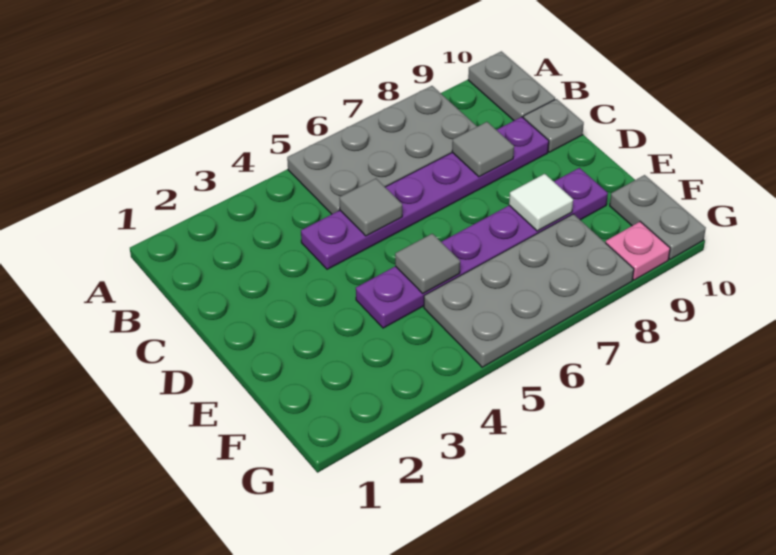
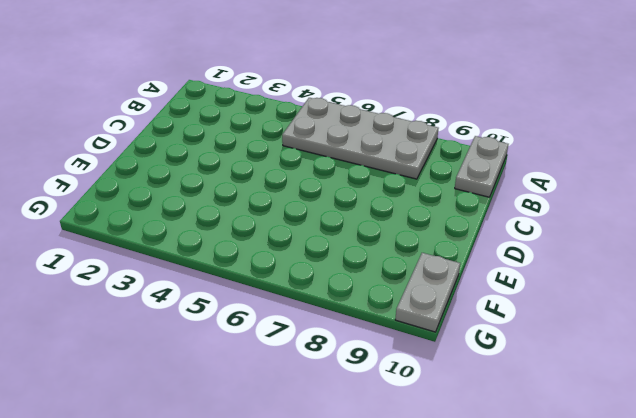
none -> purple plate C4:C9 level 1
none -> grey plate C10 level 1
none -> purple plate E4:E9 level 1

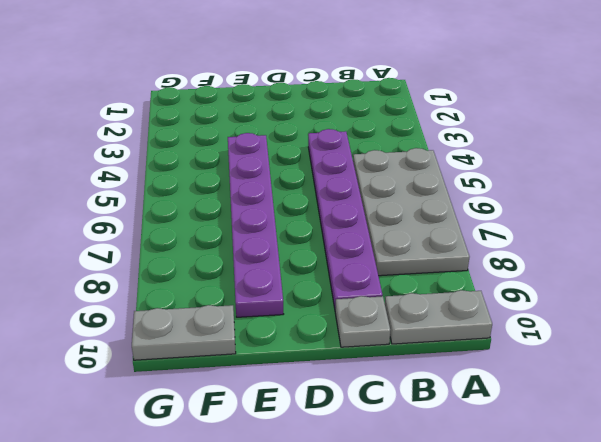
none -> grey plate F5:G8 level 1
none -> pink plate G9 level 1
none -> grey tile C5 level 2

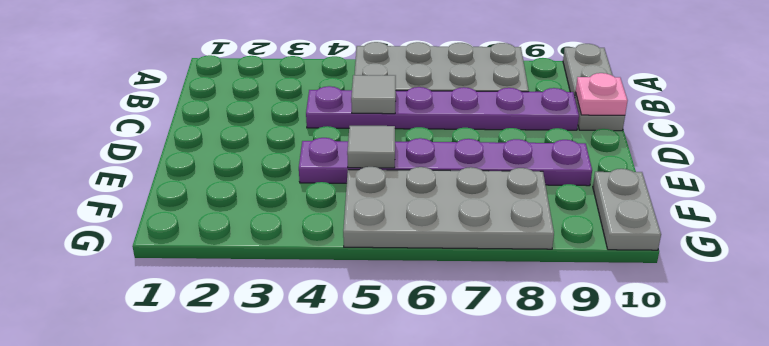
pink plate C10 level 2 -> pink plate G9 level 1
none -> grey tile C8 level 2
none -> white tile E8 level 2

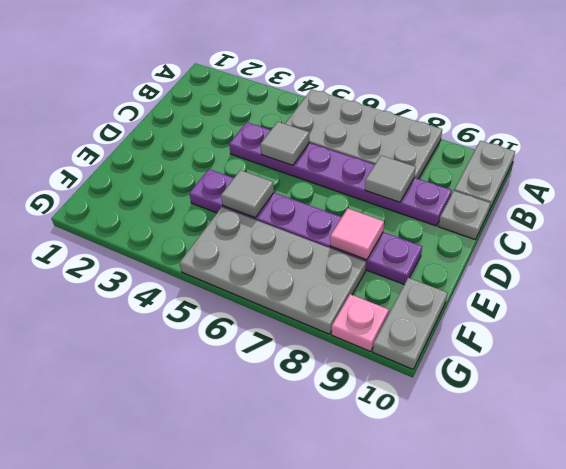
pink tile E8 level 2 -> white tile E8 level 2

